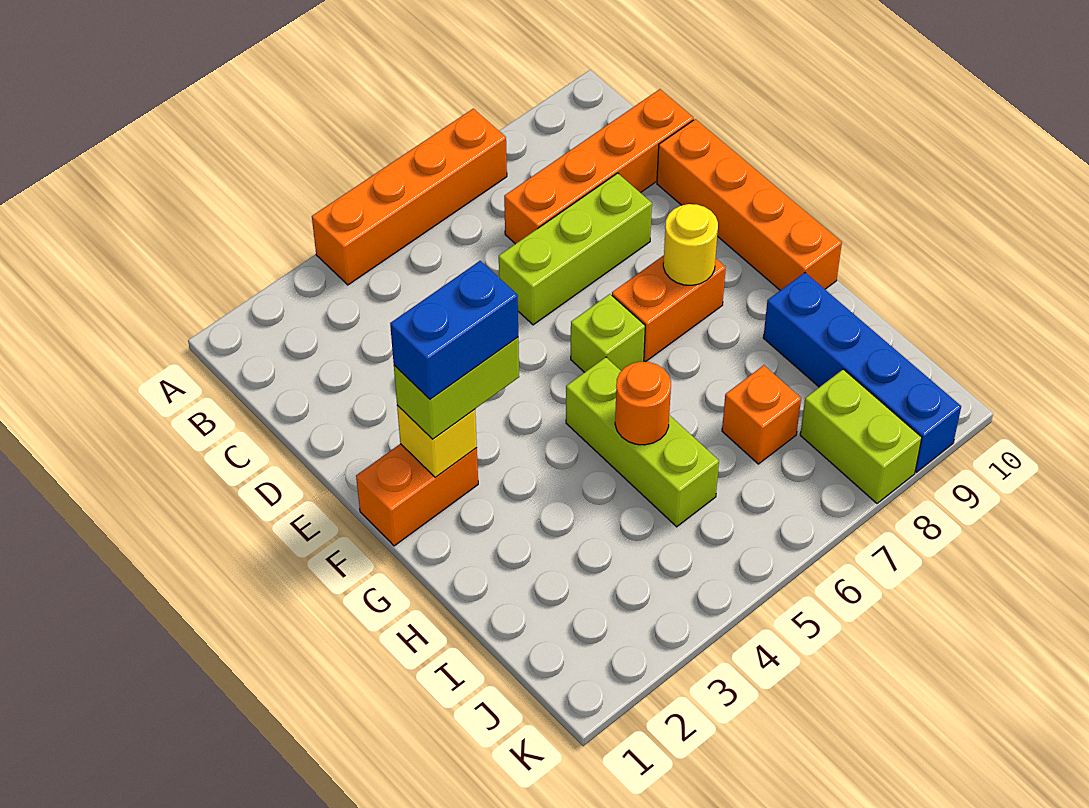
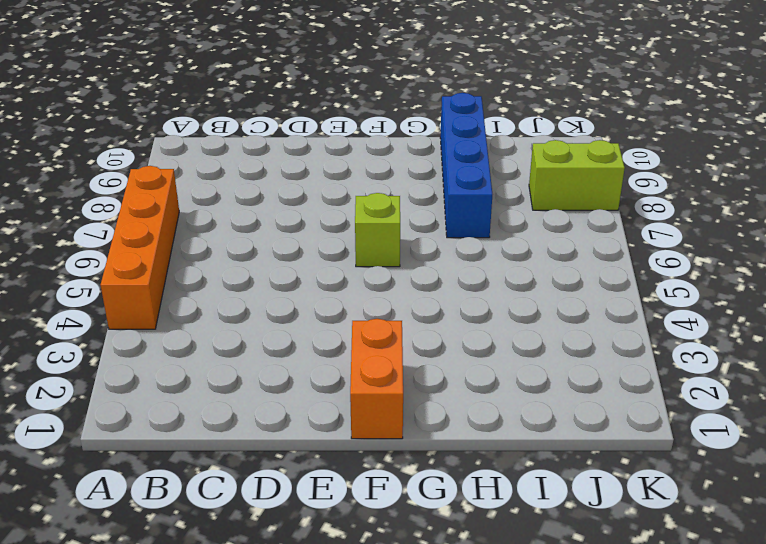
blue brick H7:H10 level 1 -> blue brick H9:K9 level 1
none -> orange brick C7:C10 level 1
none -> lime brick D6:D8 level 1
none -> orange brick D10:G10 level 1

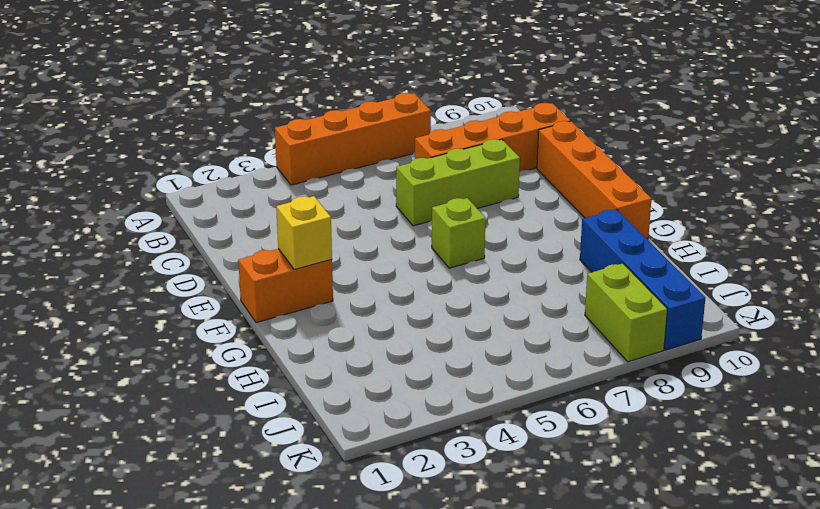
none -> orange brick F7:F8 level 1
none -> lime brick G5:I5 level 1
none -> orange brick I7 level 1

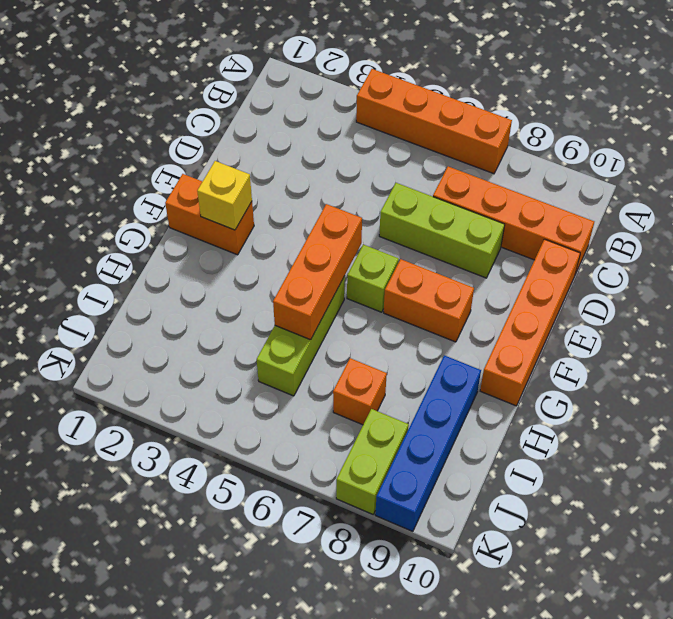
orange brick F5:H5 level 2 -> orange round brick H5 level 2
none -> yellow round brick F8 level 2
none -> lime brick F2:F3 level 3
none -> blue brick F2:F3 level 4

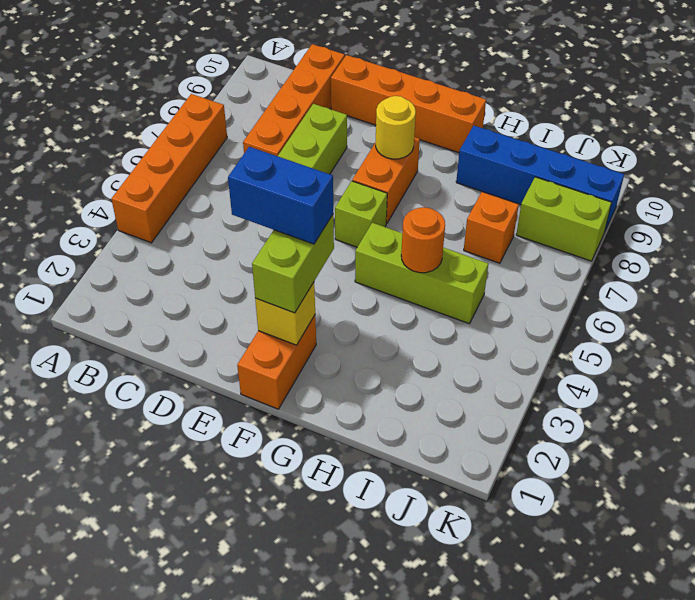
blue brick E3:F3 level 4 -> blue brick F2:F3 level 4

